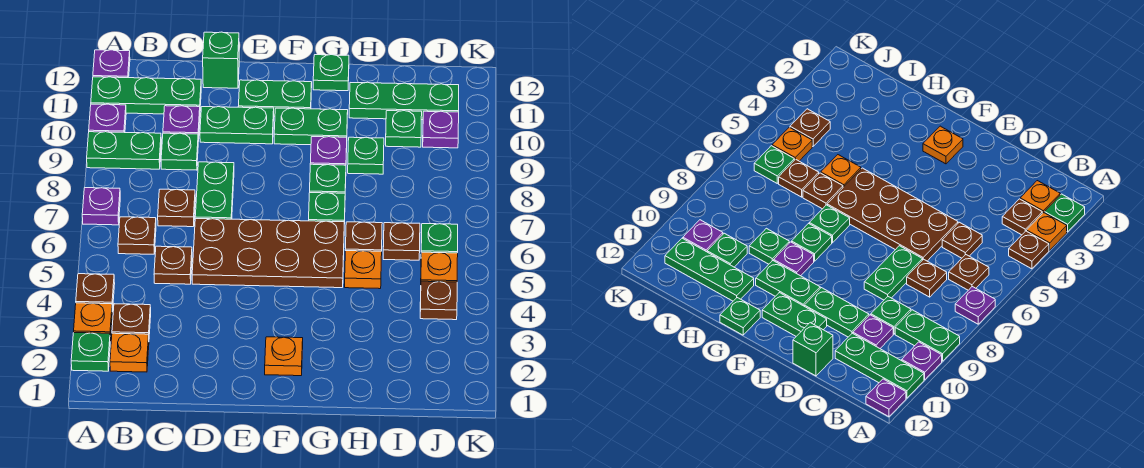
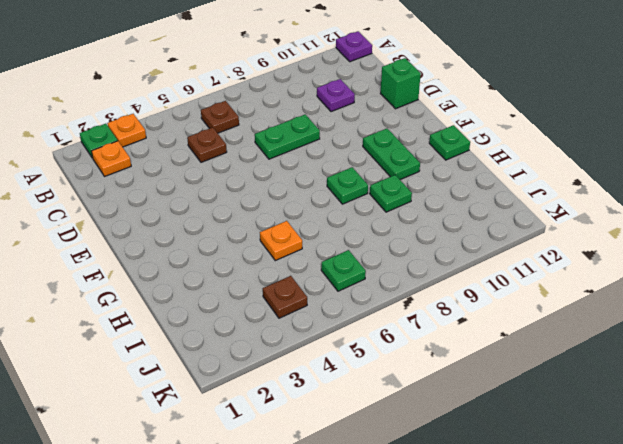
none -> brown plate A4 level 1
none -> purple plate A7 level 1
none -> green plate A9:B9 level 1
none -> purple plate A10 level 1

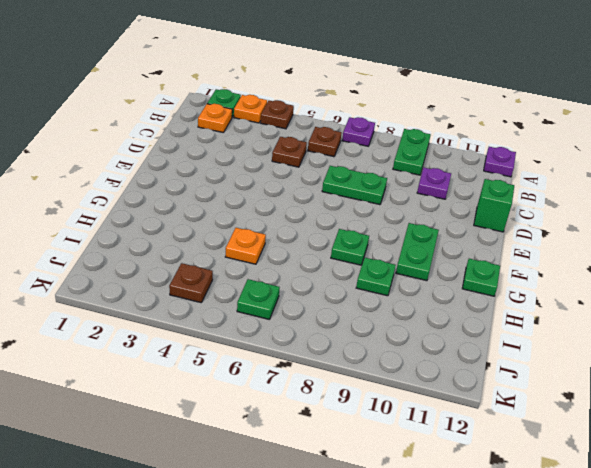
none -> purple plate A10 level 1
none -> green plate A11:C11 level 1
none -> brown plate B3 level 1
none -> brown plate C7 level 1

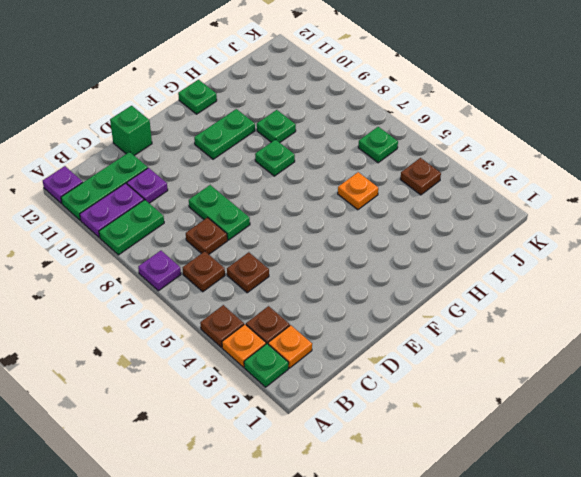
purple plate A10:B10 level 1 -> purple plate A10 level 1
none -> green plate C9 level 1
none -> brown plate D5:G6 level 1
none -> green plate D10:E10 level 1
none -> green plate E11:F11 level 1

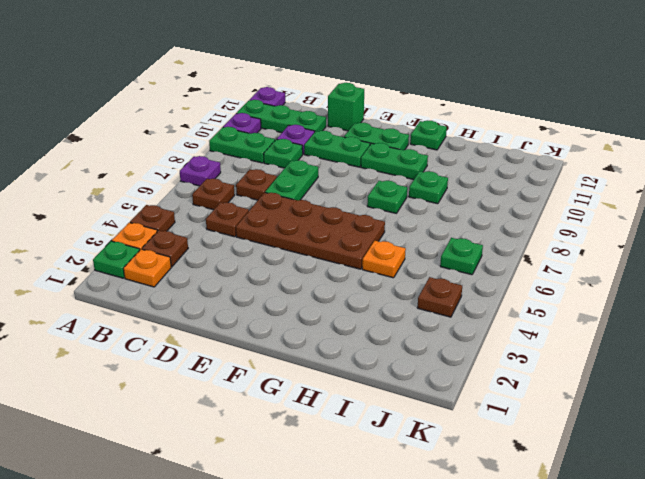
none -> orange plate F2 level 1
none -> green plate G7 level 1
none -> purple plate G9 level 1
none -> brown plate H6 level 1

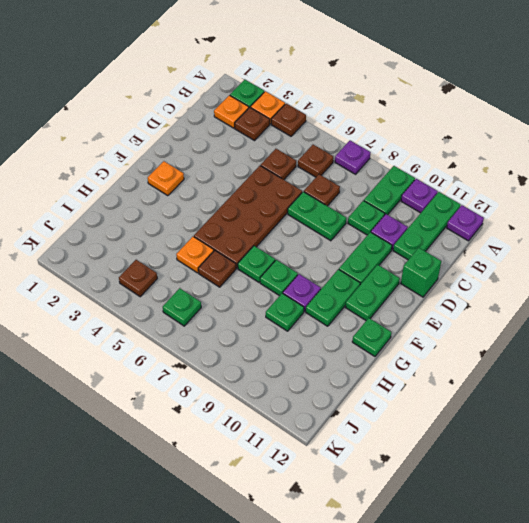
none -> green plate H11:J11 level 1
none -> brown plate I6 level 1
none -> green plate I10 level 1
none -> orange plate J5 level 1

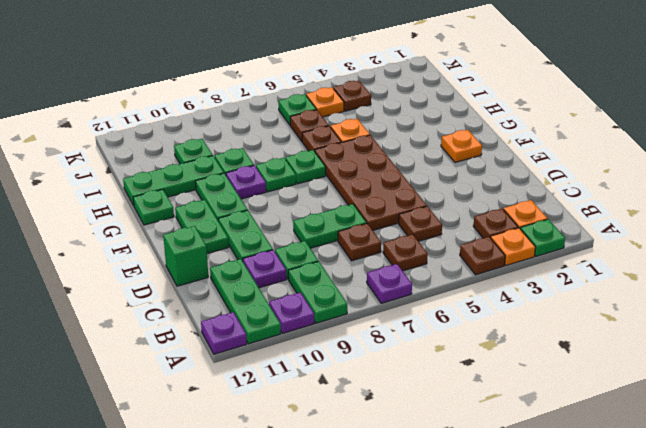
green plate H10:H12 level 1 -> green plate H11:J11 level 1
none -> purple plate J10 level 1

